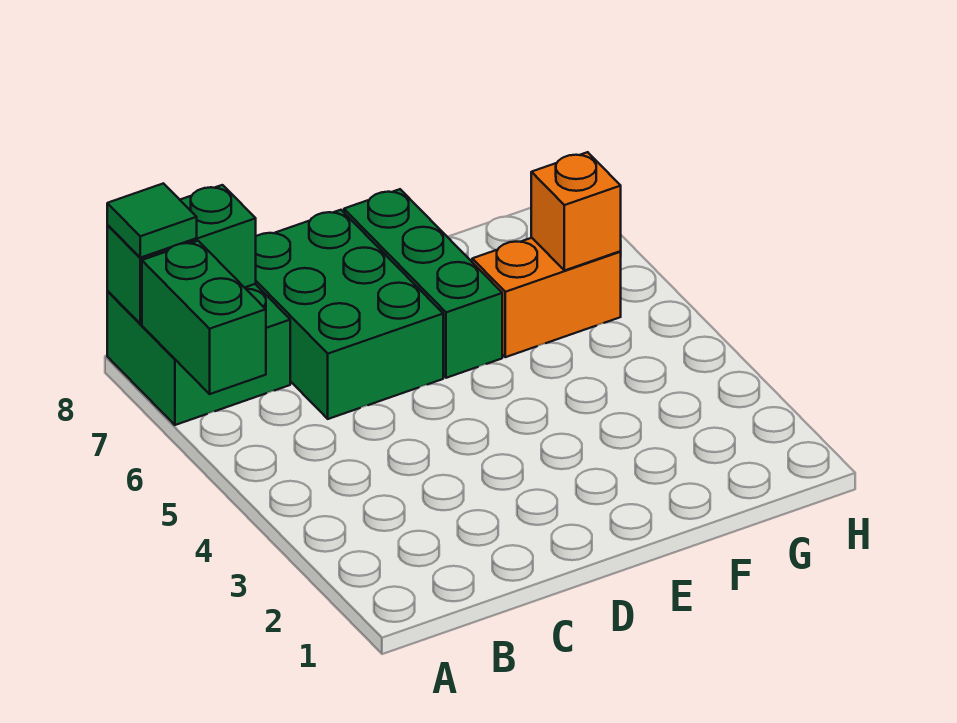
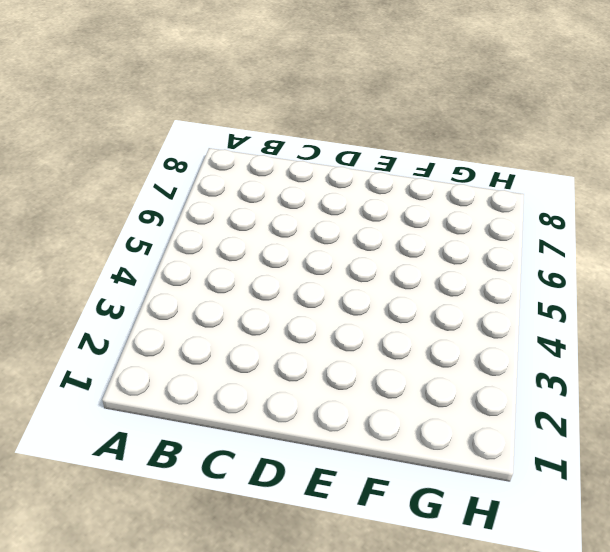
none -> green brick A7:B8 level 1
none -> green brick C6:D8 level 1

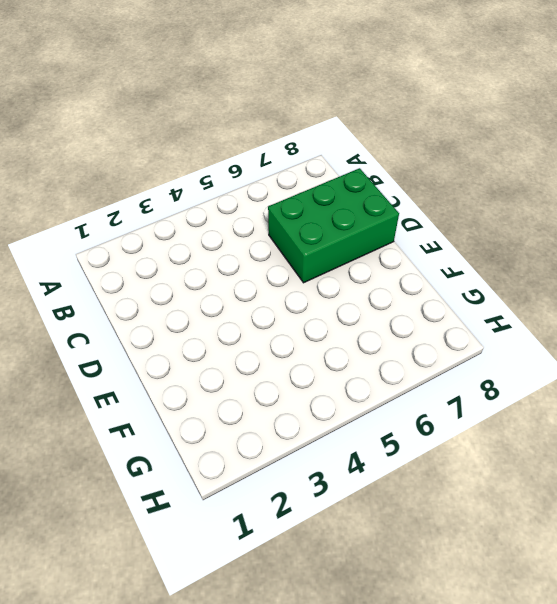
none -> green brick A7:B8 level 1
none -> green brick E6:E8 level 1

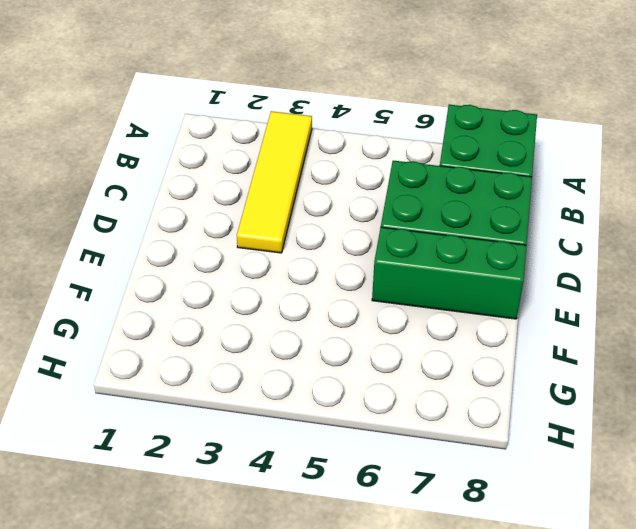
yellow tile A3:D3 level 1 -> none
none -> orange brick F6:G6 level 1
none -> green brick A6:A7 level 2

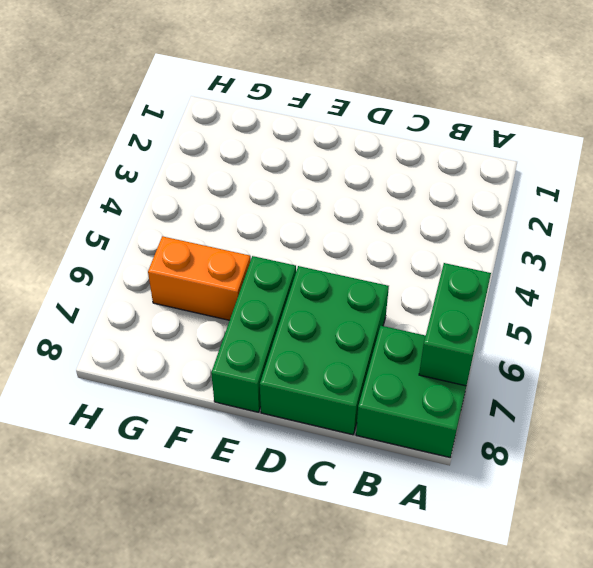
none -> green brick A8:B8 level 2
none -> orange brick G6 level 2

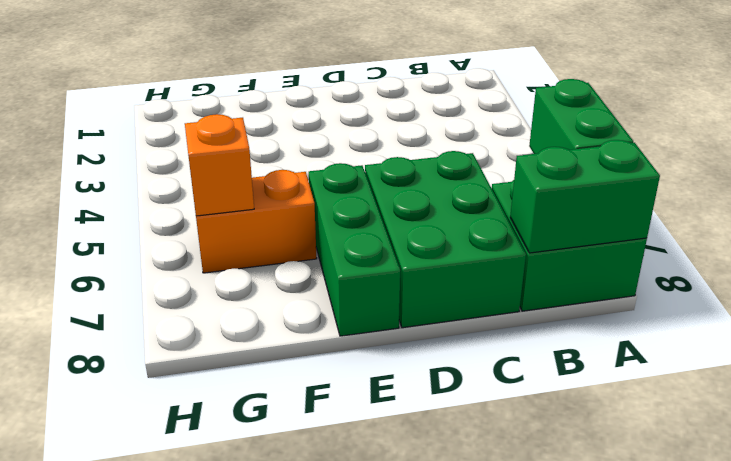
none -> green tile A8 level 3

